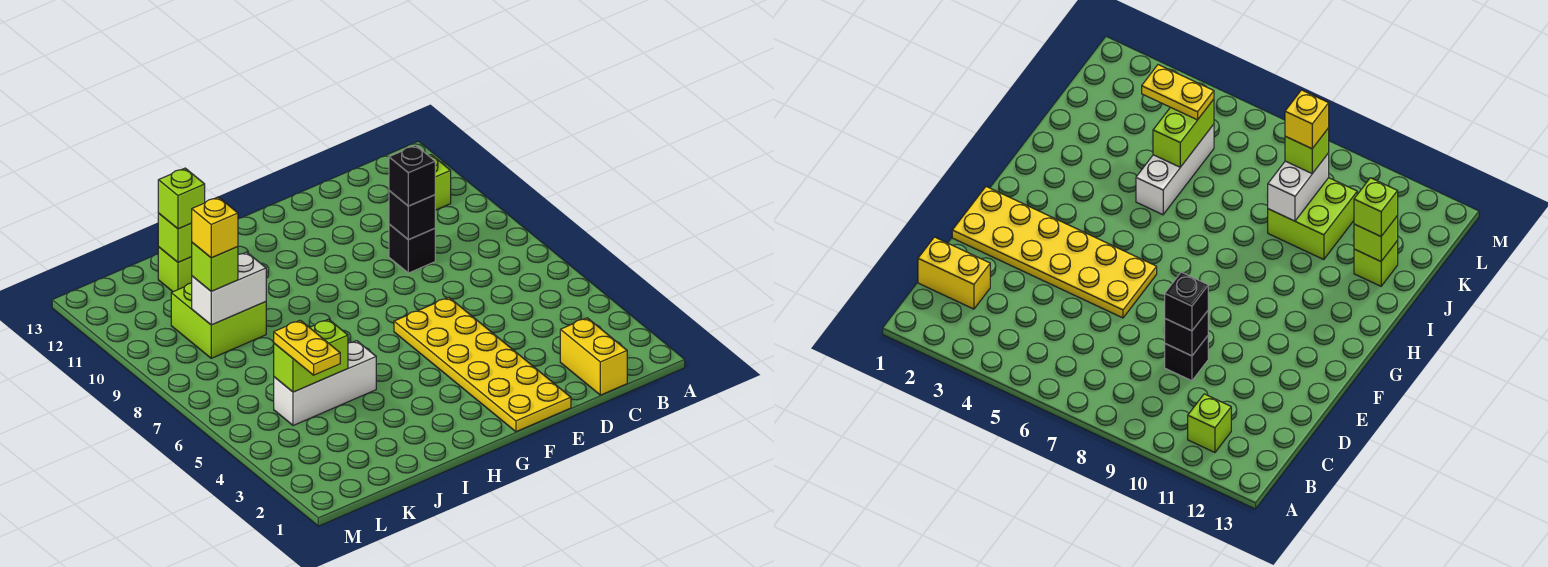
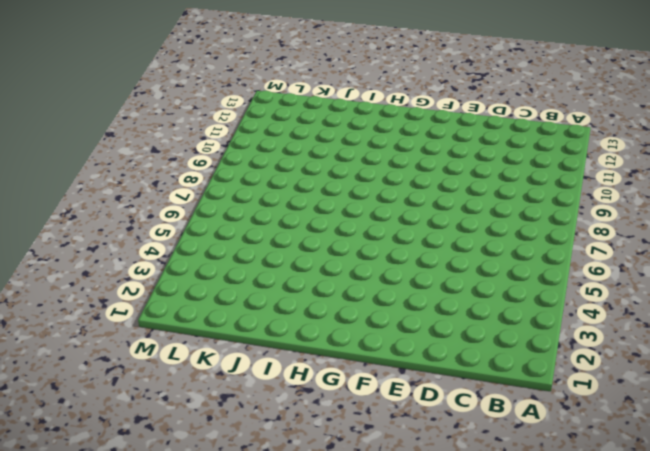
none -> lime brick B11 level 1
none -> yellow brick C1:C2 level 1
none -> black brick D9 level 1

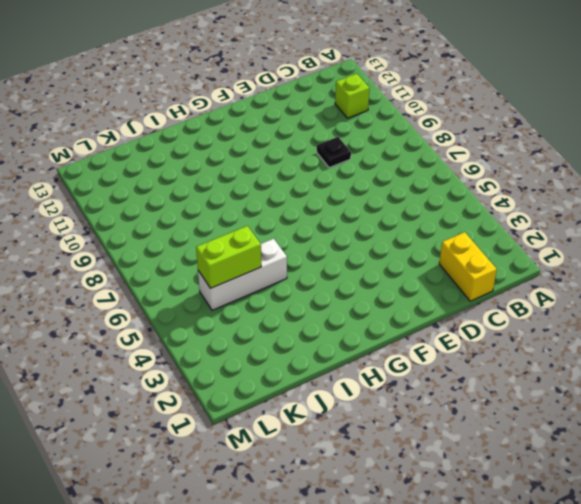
black plate D9 level 1 -> black brick D9 level 1
none -> yellow plate E1:F6 level 1
none -> lime brick J9:K10 level 1
none -> lime brick J12 level 1

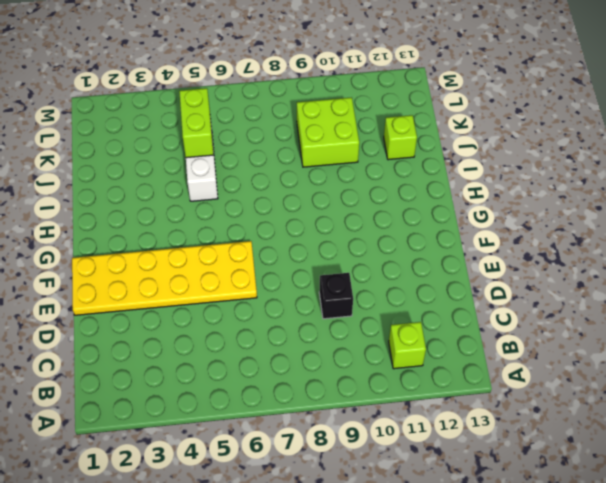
none -> yellow brick C1:C2 level 1
none -> black brick D9 level 2
none -> white brick J9:K9 level 2

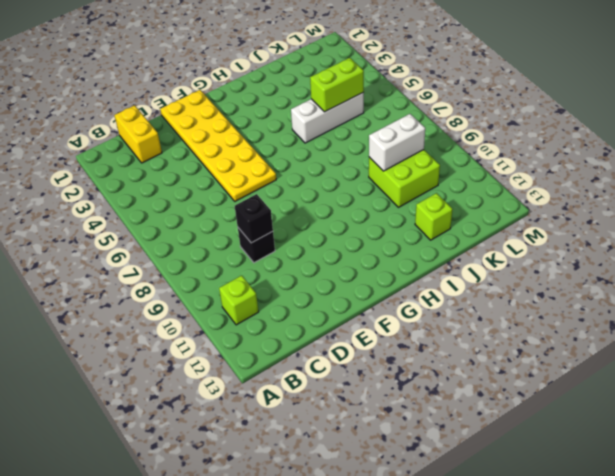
none -> lime brick J12 level 2
none -> black brick D9 level 3
none -> lime brick J12 level 3

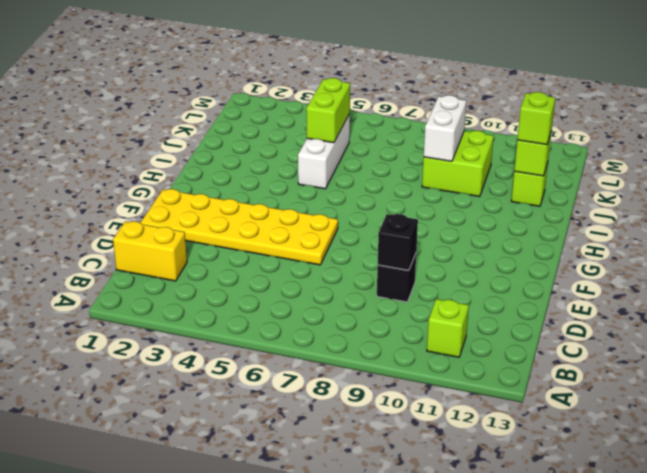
none -> black brick D9 level 3
none -> yellow plate K4:K5 level 3
none -> lime brick K9 level 3

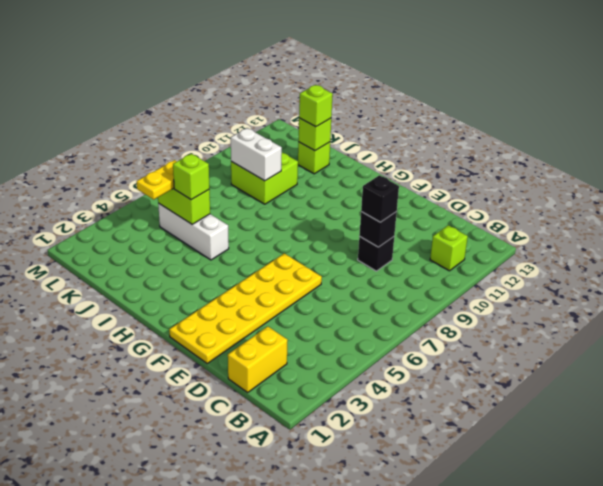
lime brick J5 level 3 -> lime brick K9 level 3
none -> yellow brick K9 level 4

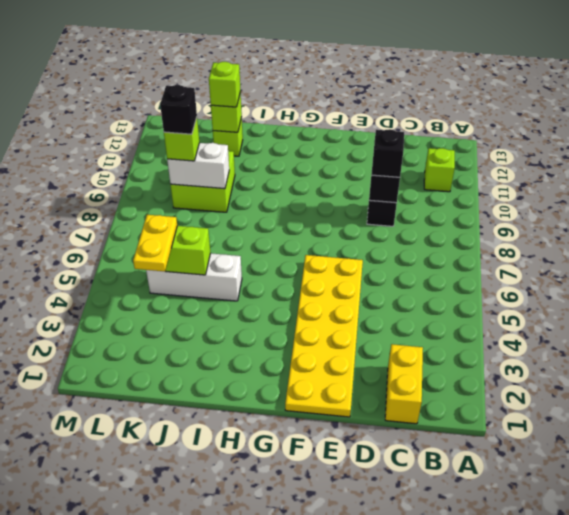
black brick K9 level 4 -> yellow brick K9 level 4

